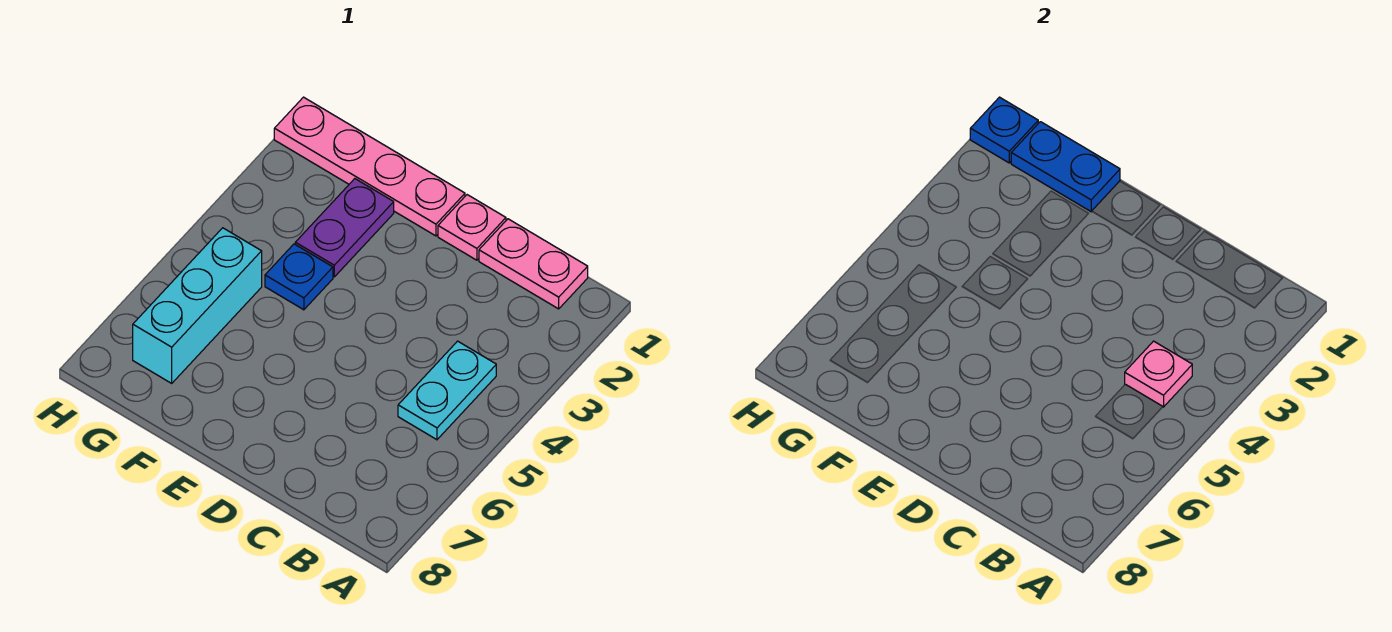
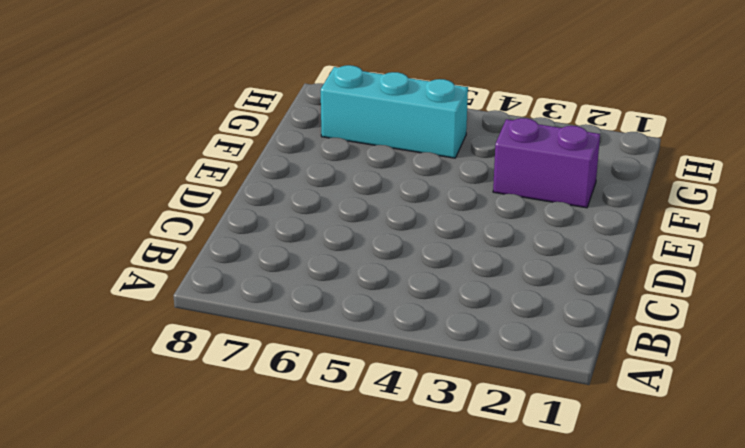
purple brick F2:F3 level 1 -> purple plate F2:F3 level 1
none -> pink plate B1:C1 level 1
none -> cyan plate B4:B5 level 1

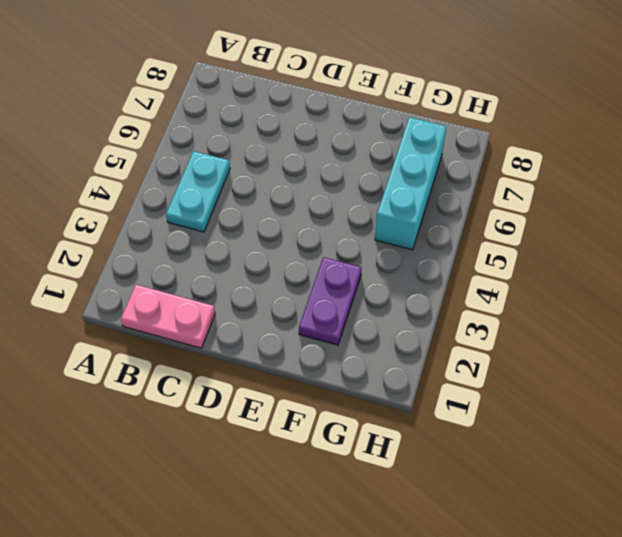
none -> pink plate D1 level 1
none -> pink plate E1:H1 level 1

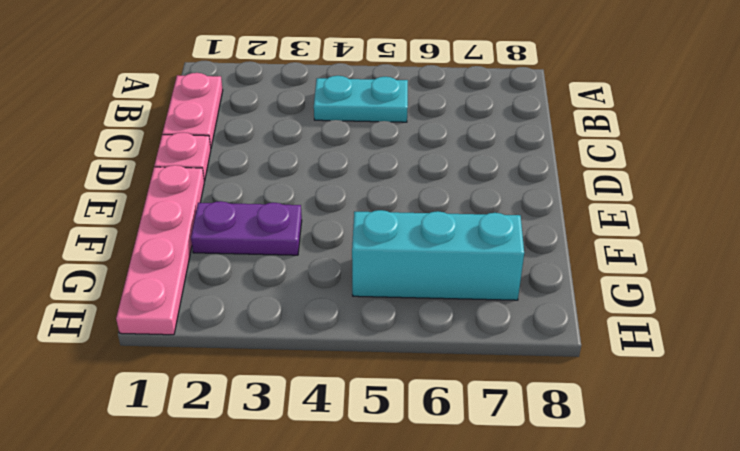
none -> blue plate F4 level 1
none -> pink plate B4 level 2

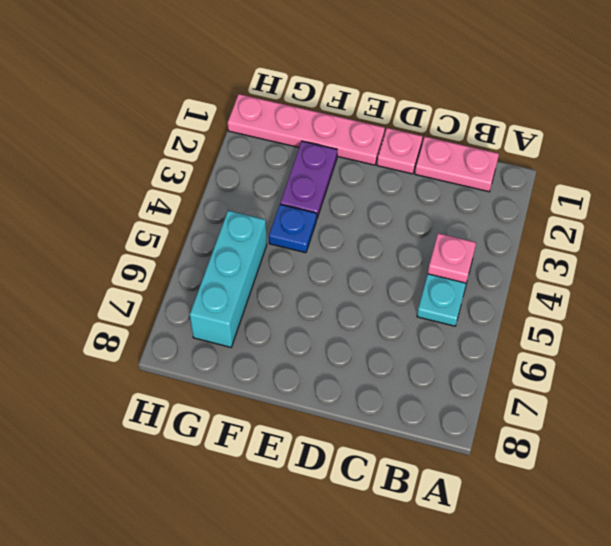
none -> blue plate F1:G1 level 2
none -> blue plate H1 level 2

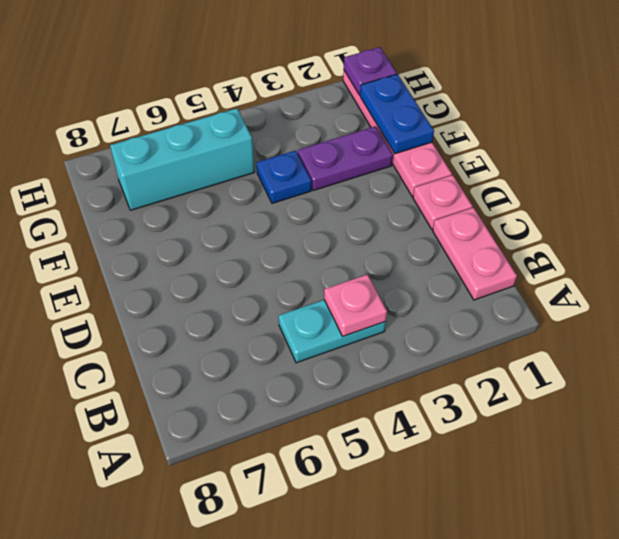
purple plate H1 level 2 -> blue plate H1 level 2

